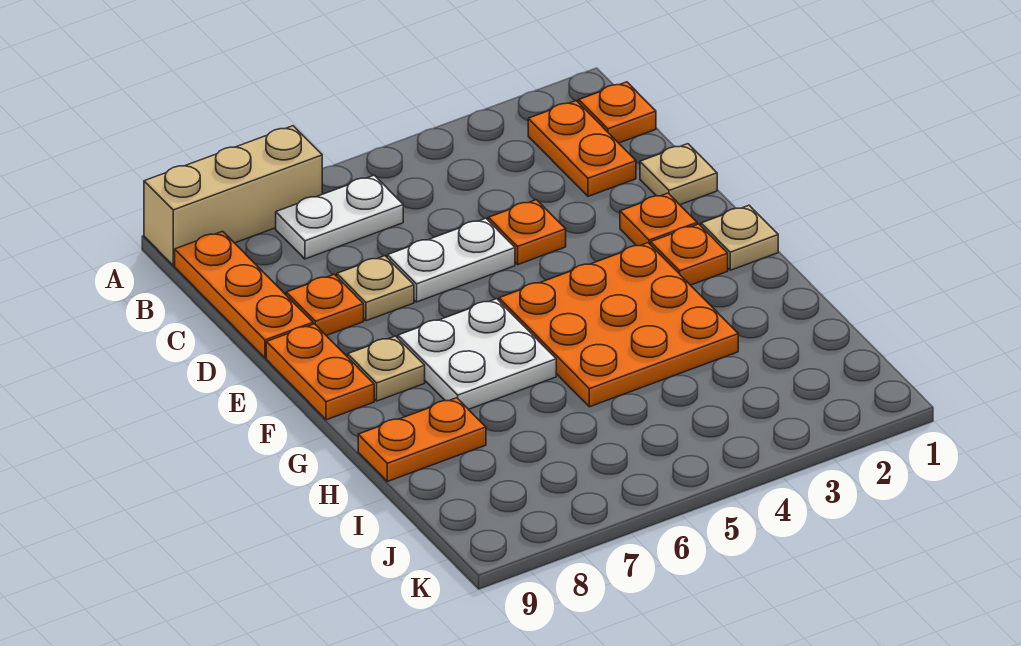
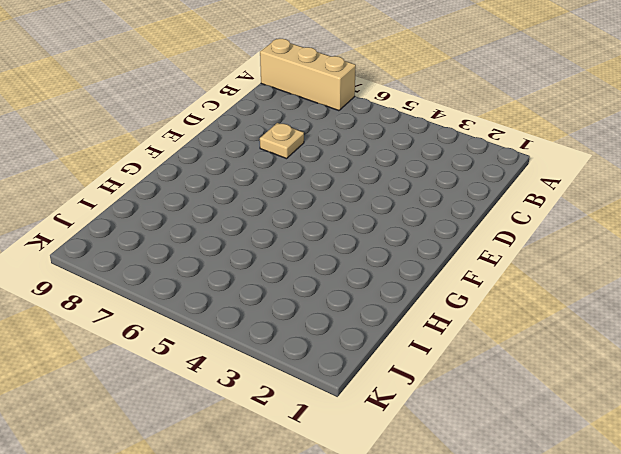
none -> orange plate B1 level 1
none -> orange plate B2:C2 level 1
none -> white plate B6:B7 level 1

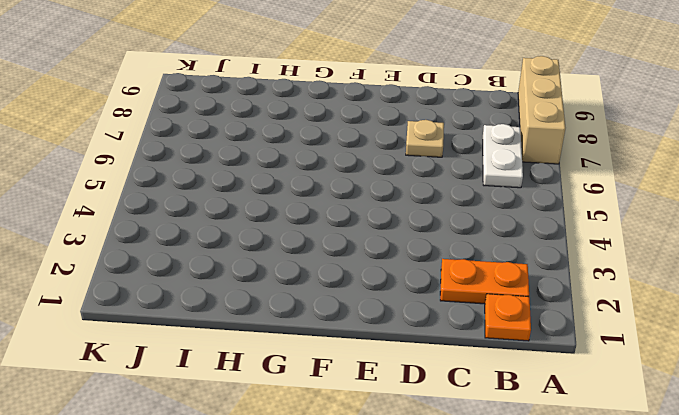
none -> orange plate B9:D9 level 1
none -> tan plate D1 level 1
none -> orange plate D4 level 1

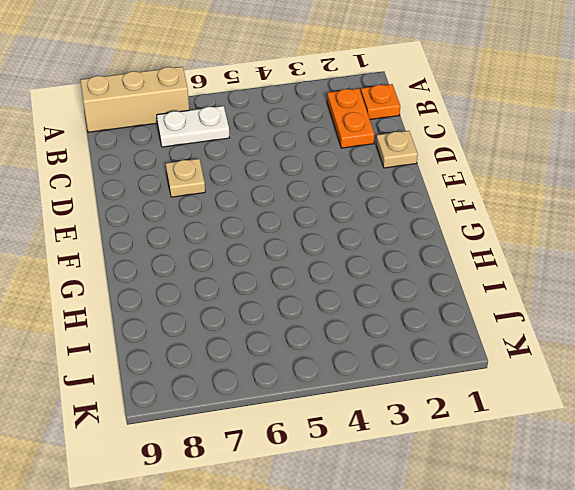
none -> orange plate B9:D9 level 1
none -> orange plate D4 level 1
none -> white plate D5:D6 level 1

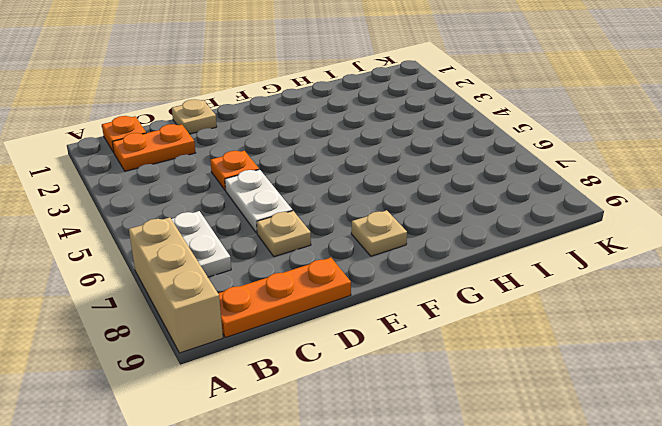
none -> orange plate D8 level 1
none -> orange plate E2 level 1
none -> orange plate E9:F9 level 1

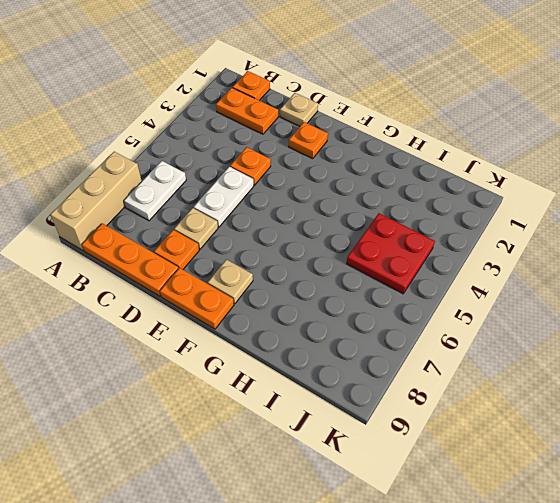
red plate I4:J5 level 1 -> none
none -> tan plate F1 level 1
none -> orange plate F2 level 1
none -> orange plate F3:H5 level 1

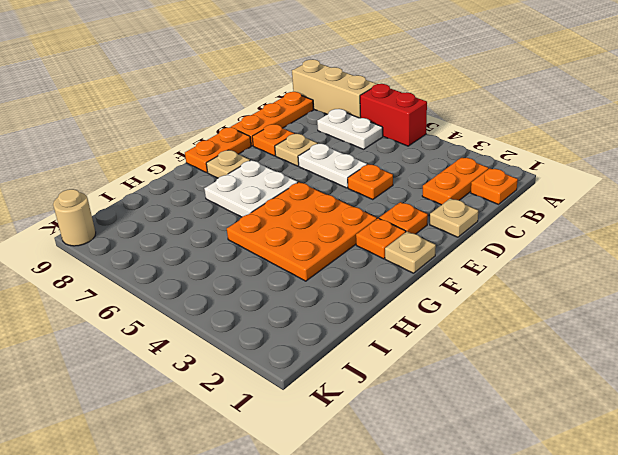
red brick A5:A6 level 1 -> none
tan round brick K9 level 1 -> none
none -> orange plate H8:H9 level 1

